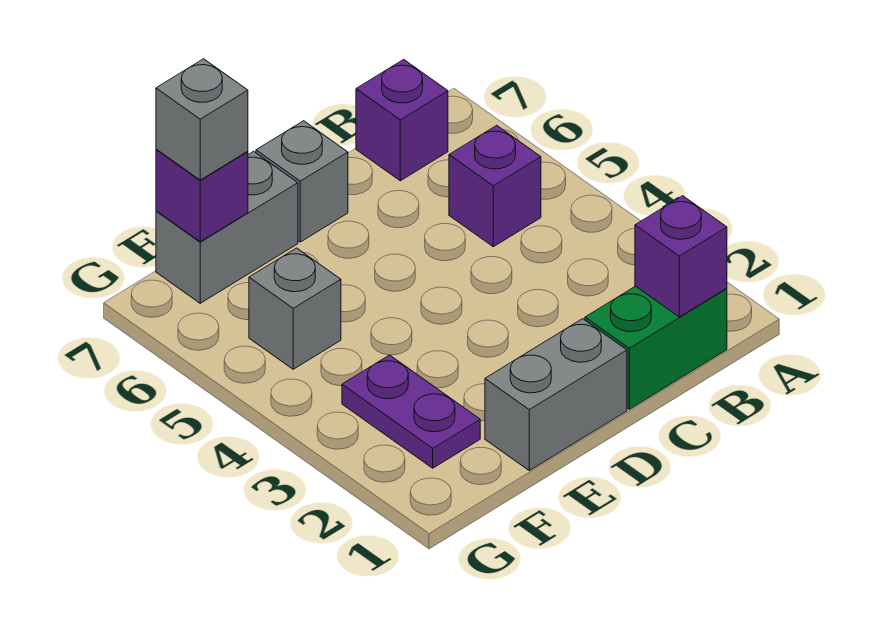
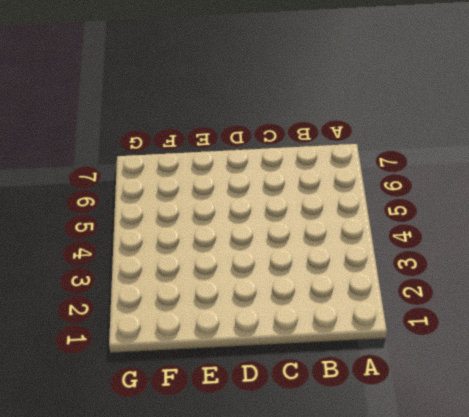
none -> green brick B1:C1 level 1
none -> purple brick B5 level 1

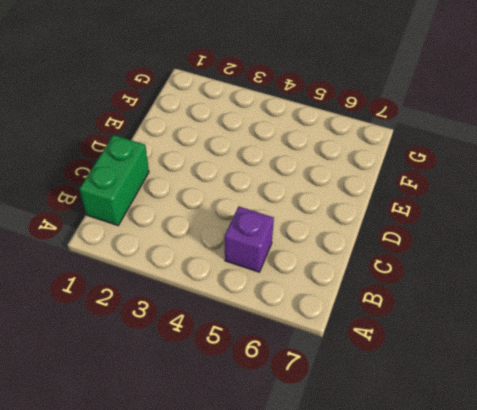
none -> purple brick B7 level 1
none -> grey brick D1:E1 level 1

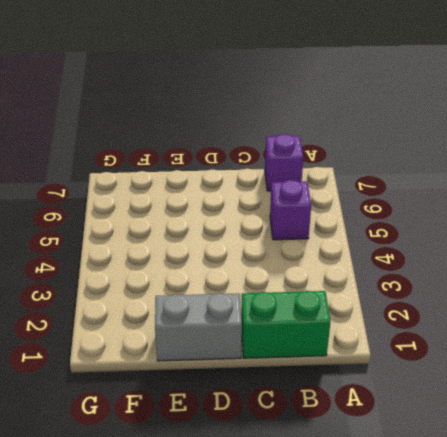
none -> grey brick D7 level 1
none -> grey brick E7:F7 level 1

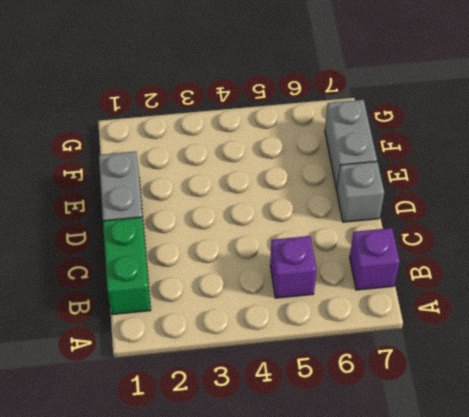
none -> purple plate F2:F3 level 1
none -> grey brick F5 level 1

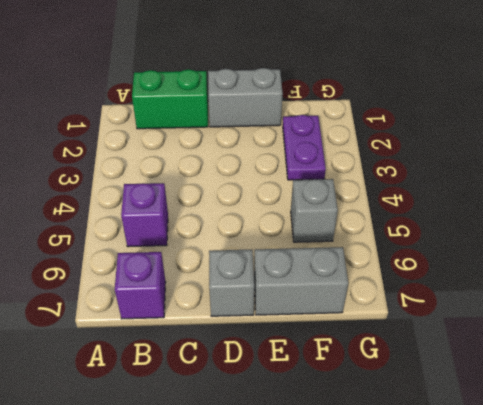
none -> purple brick B1 level 2
none -> purple brick F7 level 2

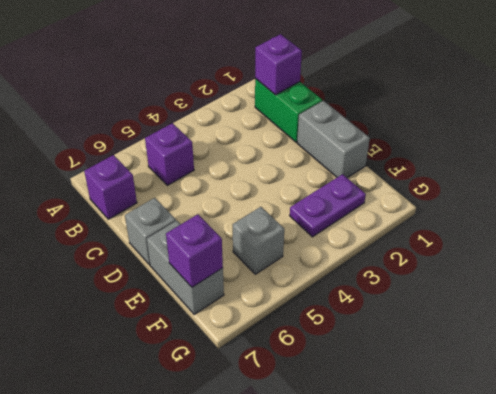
none -> grey brick F7 level 3

